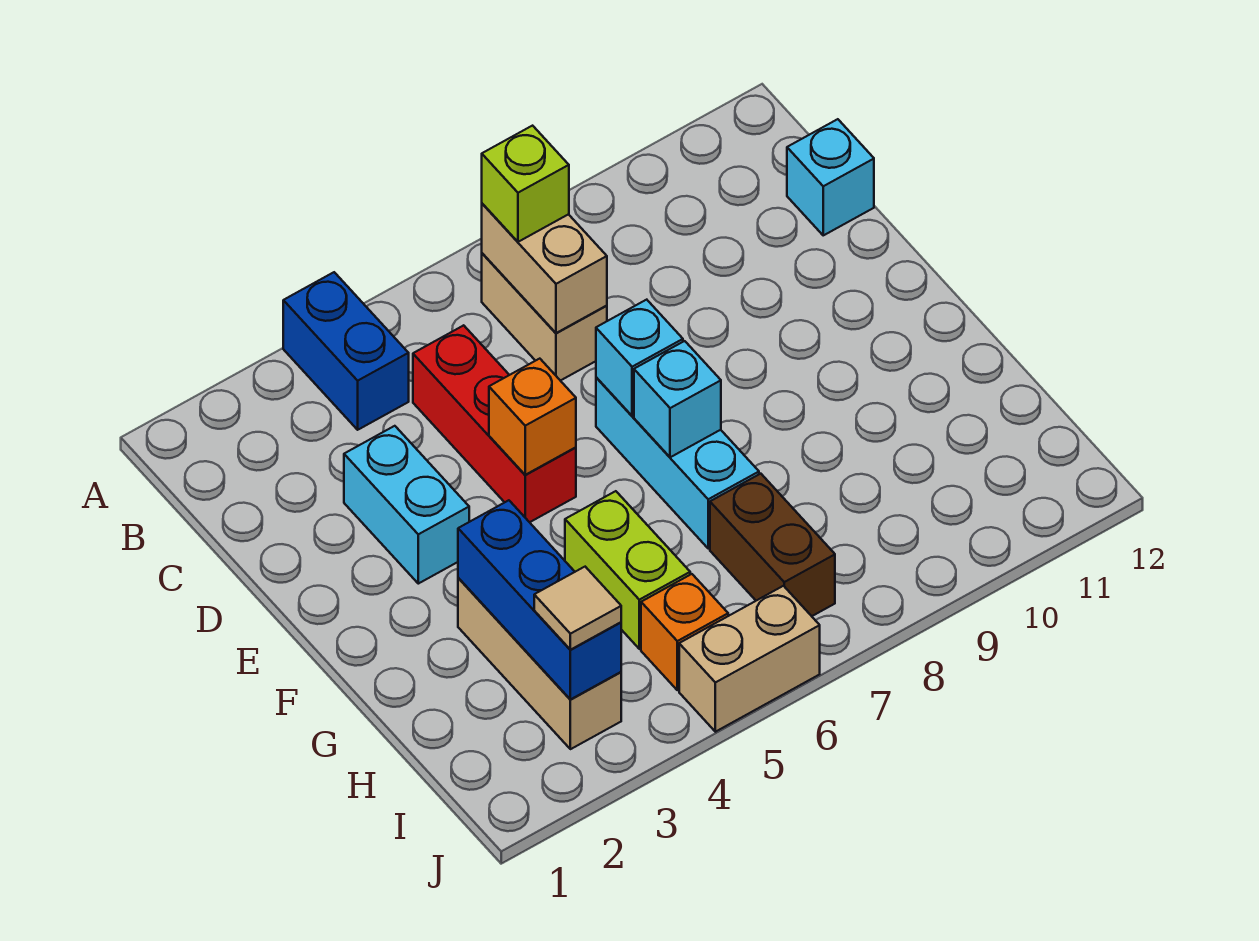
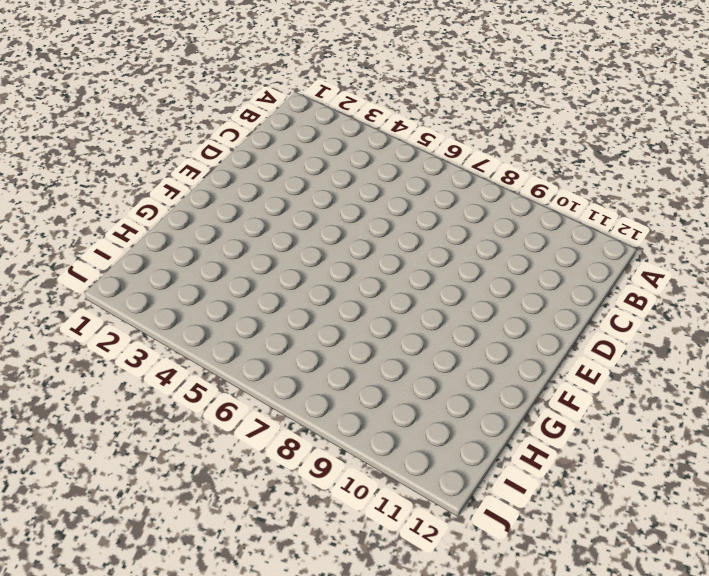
none -> blue brick A4:B4 level 1
none -> tan brick B7:C7 level 1
none -> red brick C5:E5 level 1

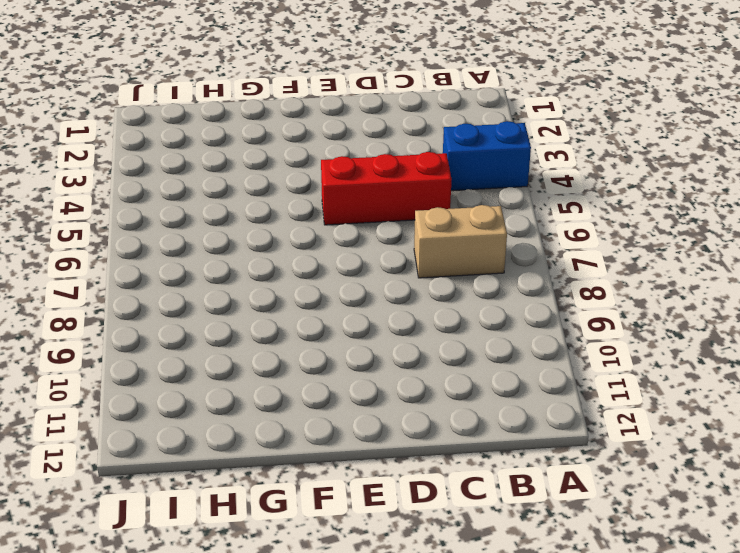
none -> cyan brick C12 level 1
none -> cyan brick D3:E3 level 1
none -> cyan brick E7:G7 level 1

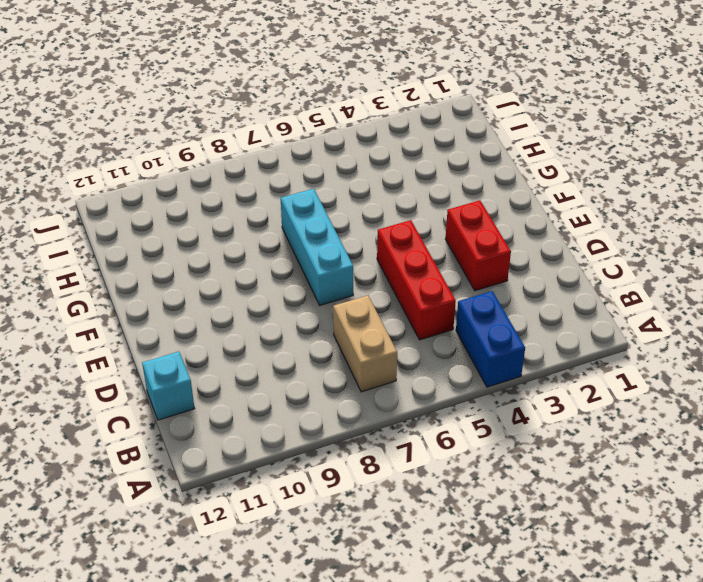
red brick D3:E3 level 1 -> cyan brick D3:E3 level 1
none -> tan brick G3:I3 level 1
none -> lime brick G5:H5 level 1
none -> brown brick H7:I7 level 1

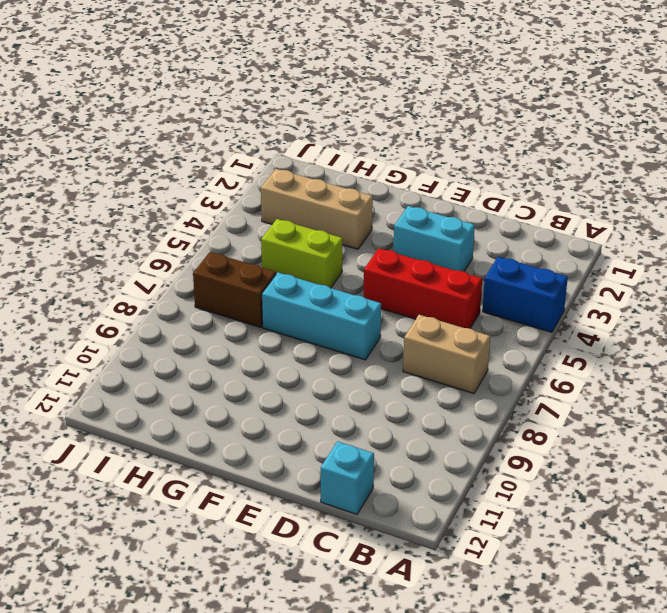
none -> orange brick I5 level 1
none -> tan brick J5:J6 level 1
none -> tan brick B7:C7 level 2

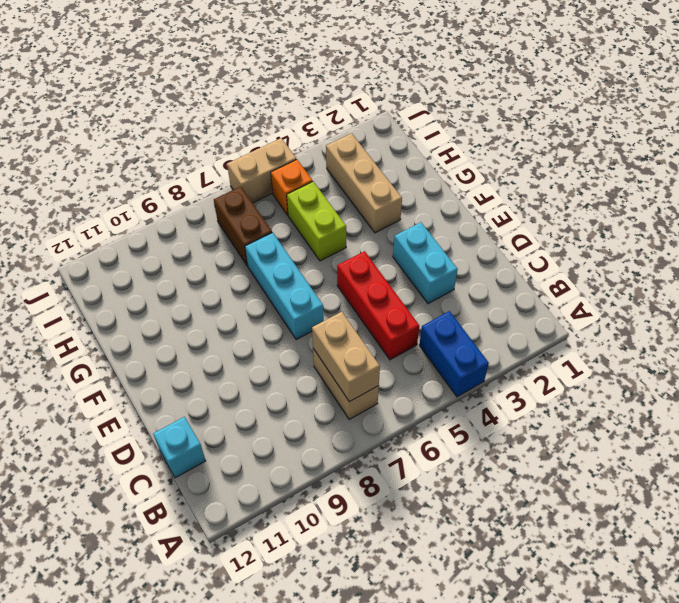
none -> orange brick E5 level 2
none -> cyan brick E7 level 2
none -> cyan brick F7 level 2

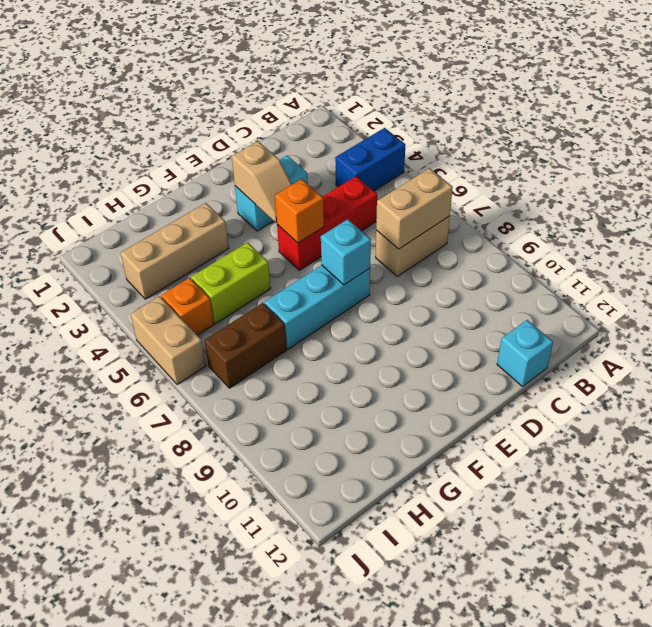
tan slope E3:E4 level 2 top 3 -> none
none -> cyan brick F7 level 2
none -> blue brick G3:I3 level 2
none -> lime brick B7 level 3

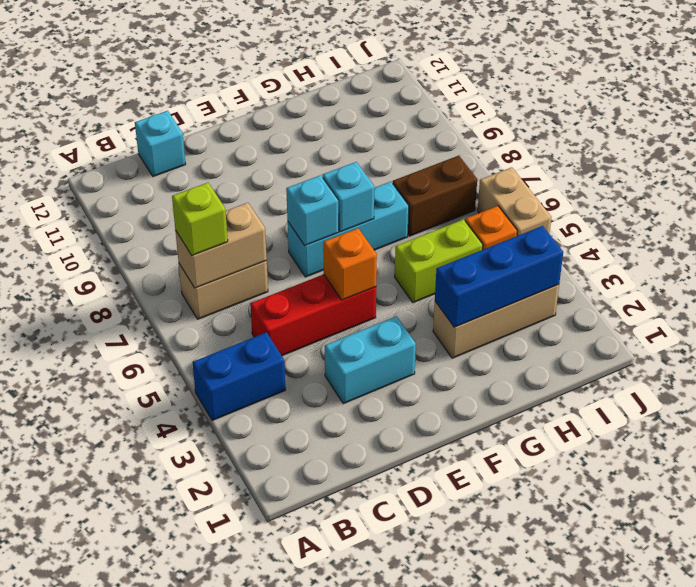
none -> tan tile I3 level 3

